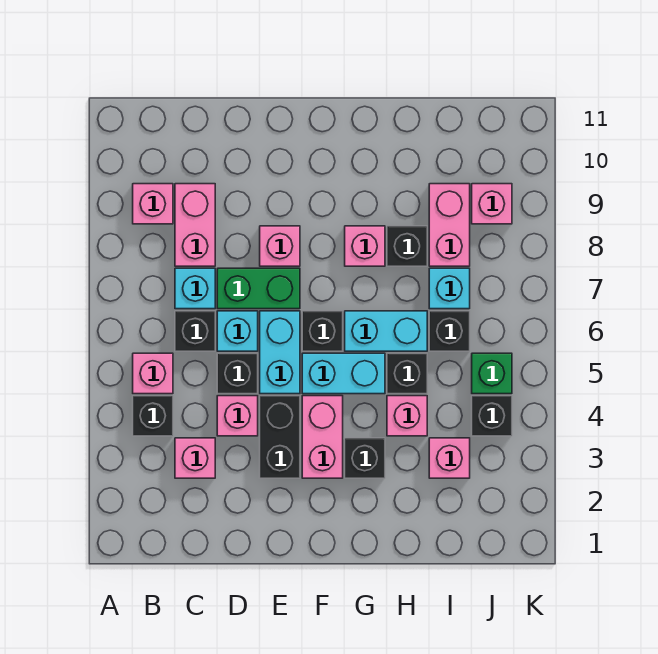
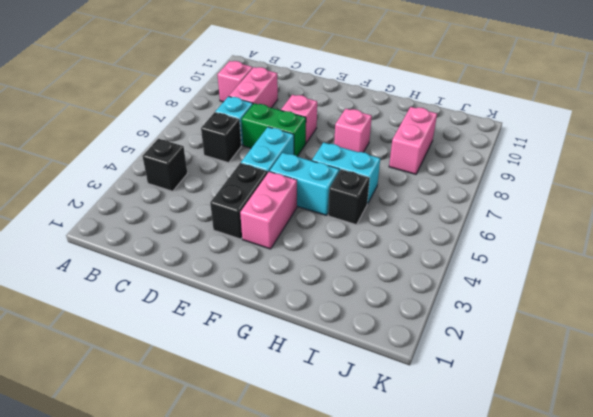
none -> pink brick B5 level 1
none -> pink brick C3 level 1
none -> pink brick D4 level 1
none -> black brick D5 level 1

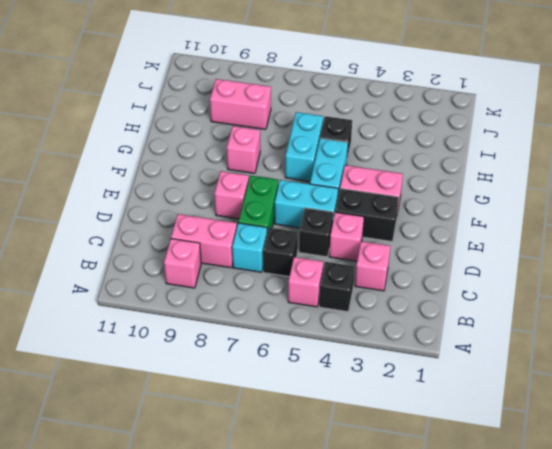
none -> cyan brick D6 level 1
none -> black brick F6 level 1
none -> black brick G3 level 1
none -> pink brick H4 level 1

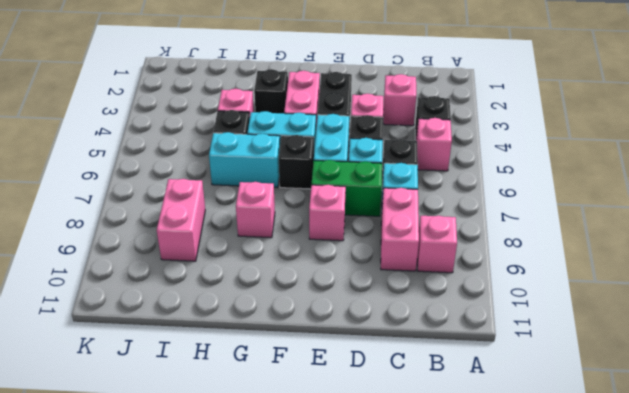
none -> black brick H8 level 1
none -> pink brick I3 level 1
none -> black brick I6 level 1
none -> cyan brick I7 level 1

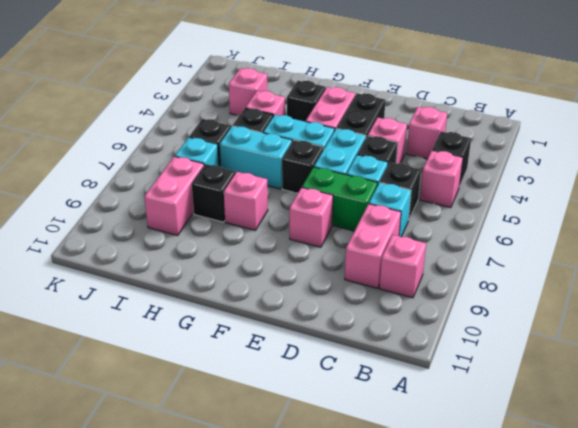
none -> black brick J4 level 1
none -> green brick J5 level 1
none -> pink brick J9 level 1

